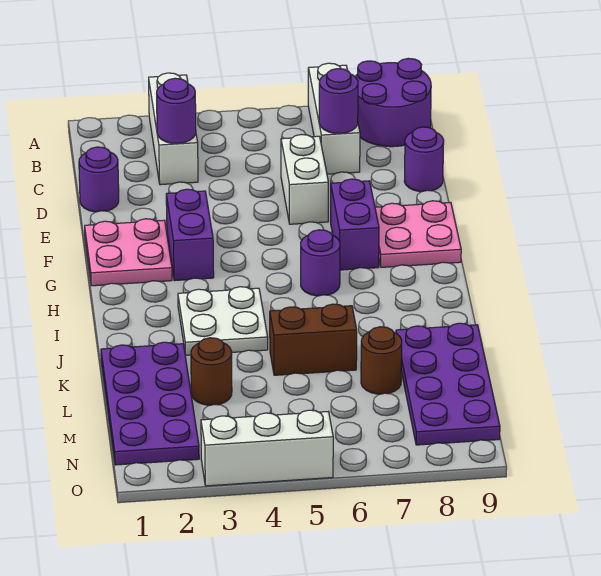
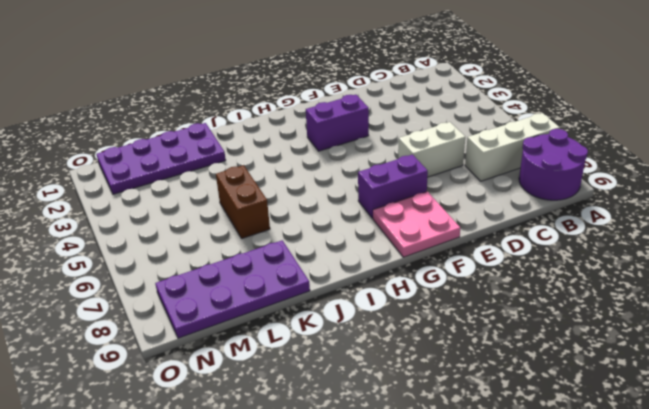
none -> white brick A3:C3 level 1
none -> purple round brick D1 level 1
none -> purple round brick D9 level 1

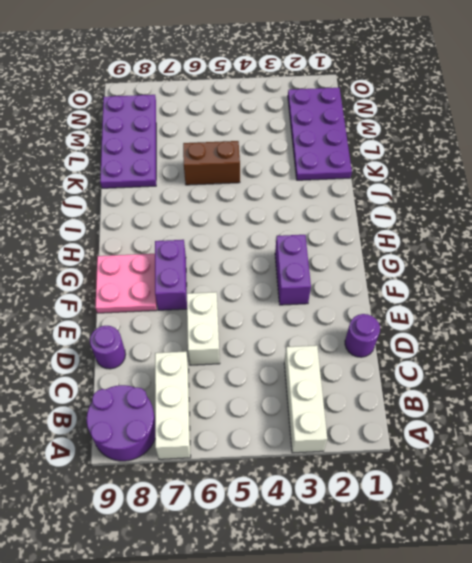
none -> pink plate F1:G2 level 1
none -> purple round brick H6 level 1
none -> white plate I3:J4 level 1

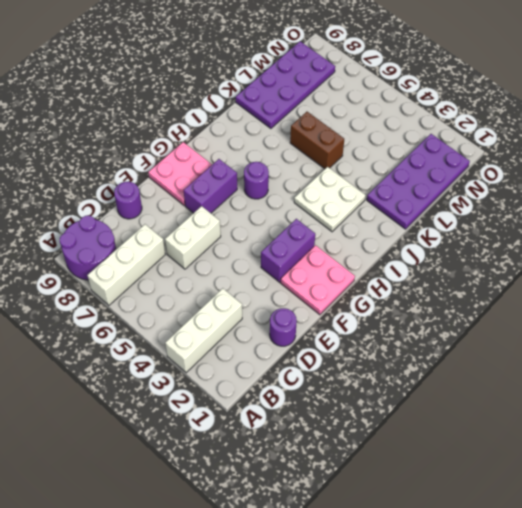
none -> brown round brick L3 level 1
none -> brown round brick L7 level 1
none -> white brick O3:O5 level 1

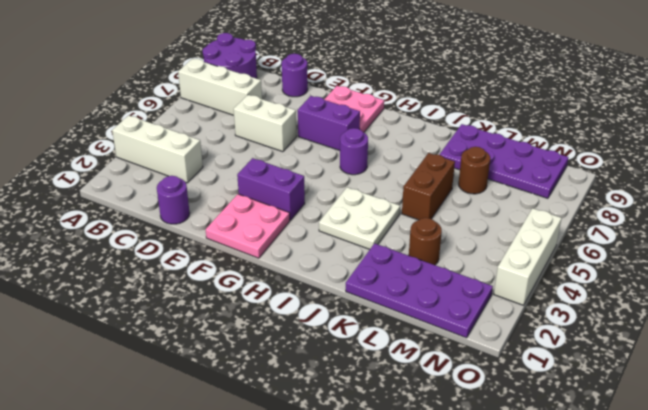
none -> purple round brick C3 level 2
none -> purple round brick C7 level 2

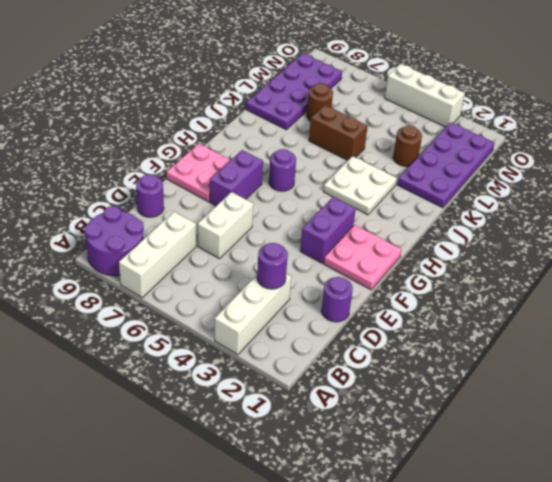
none -> purple round brick C7 level 2

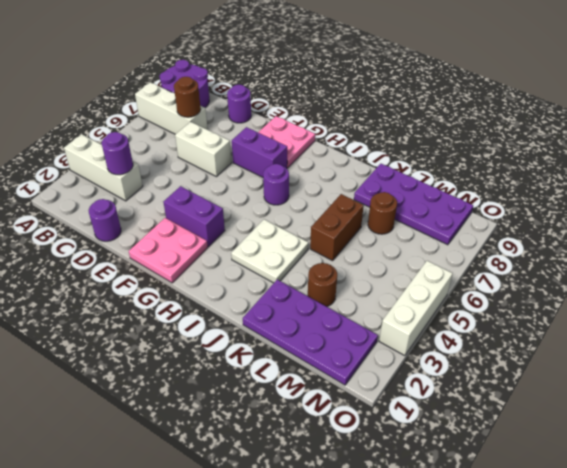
brown round brick C7 level 2 -> purple round brick C7 level 2

